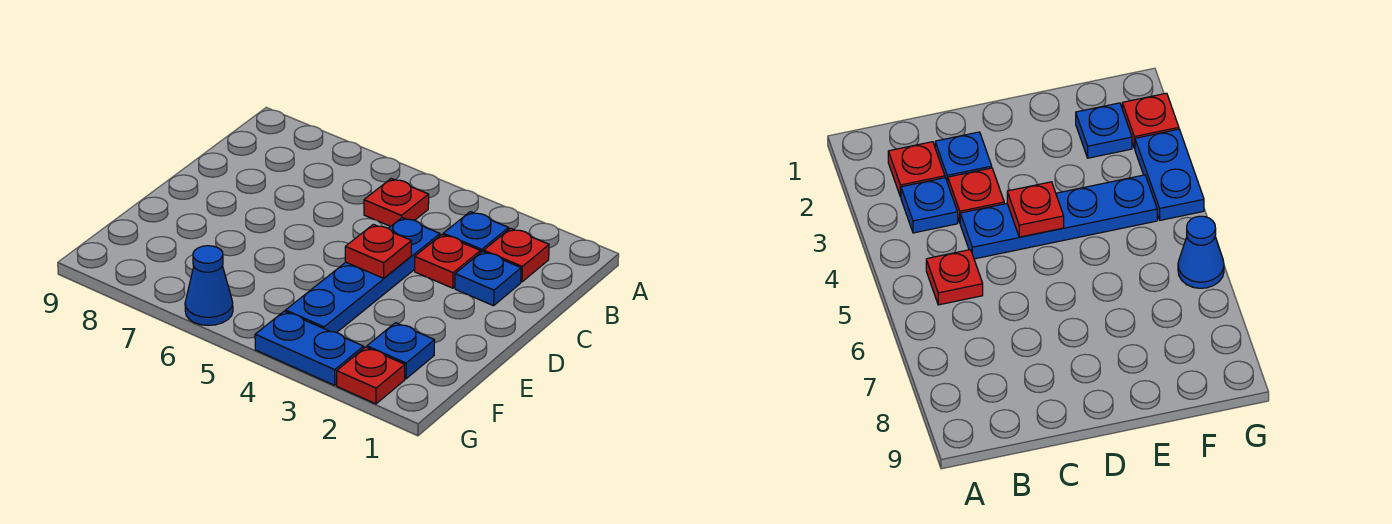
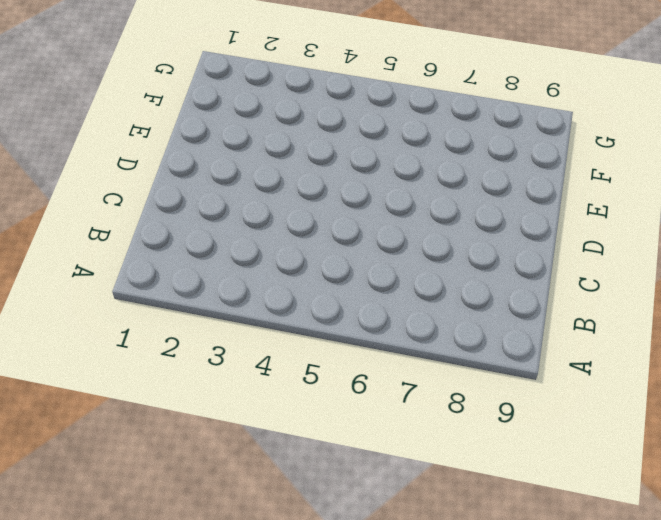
none -> red plate B2 level 1
none -> blue plate B3 level 1

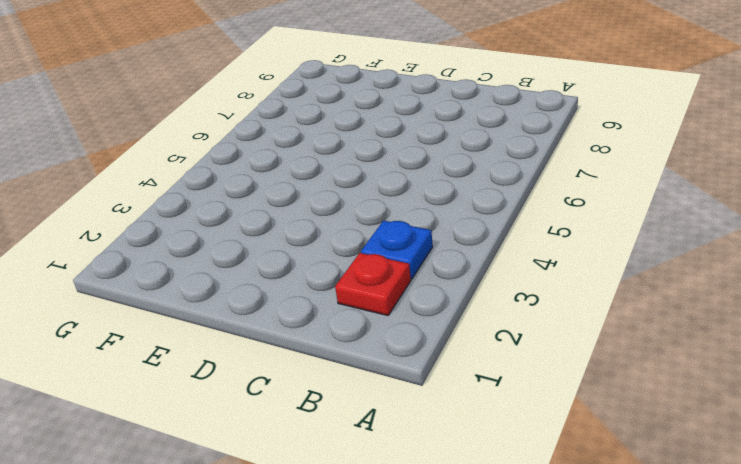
none -> red plate B5 level 1
none -> blue plate C2 level 1

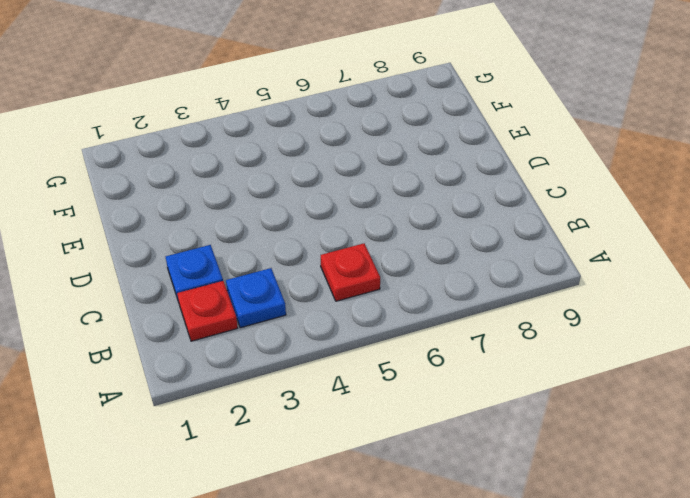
none -> red plate C3 level 1
none -> blue plate C4:F4 level 1

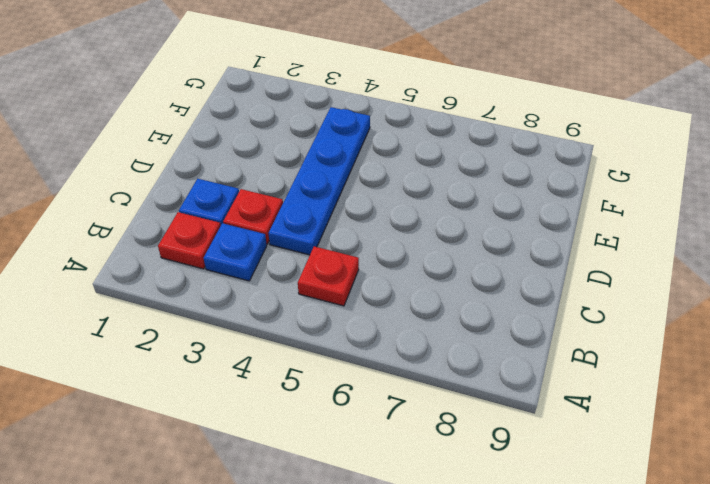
none -> blue plate F2 level 1
none -> red plate G2 level 1

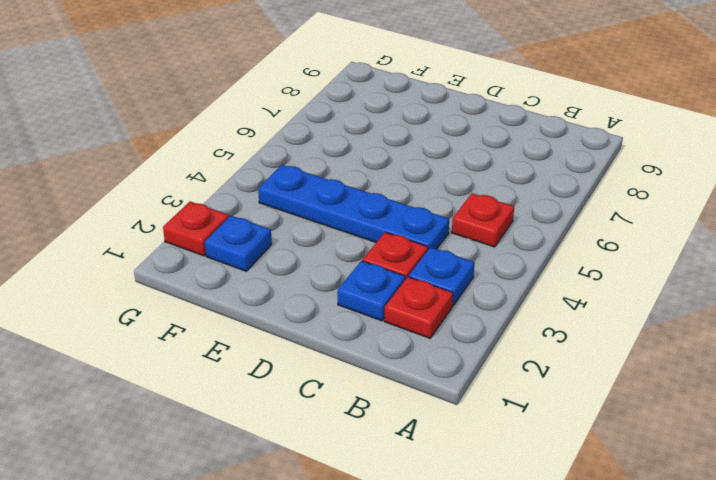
none -> blue plate G3:G4 level 1
none -> blue cone G6 level 1

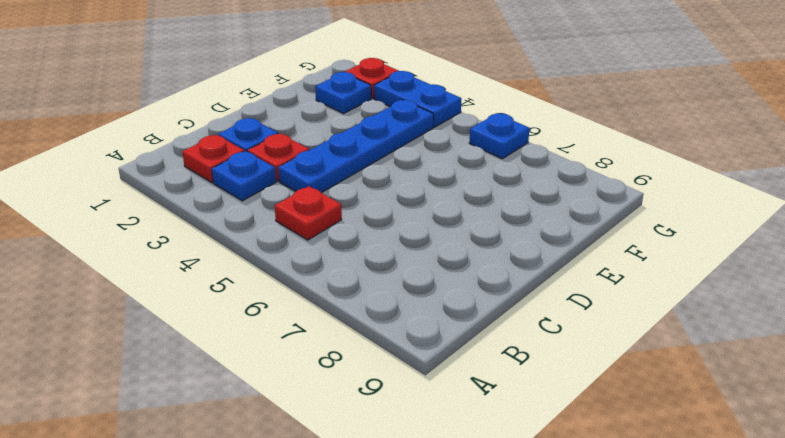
blue plate G6 level 1 -> blue cone G6 level 1
none -> red plate D4 level 2

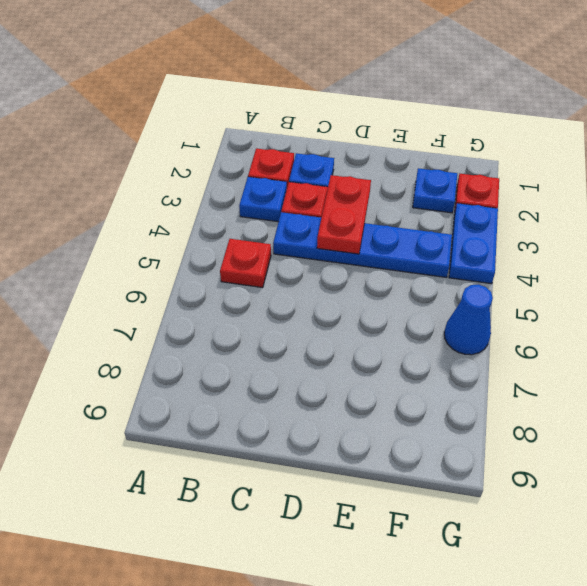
red plate D3:D4 level 2 -> red plate D4 level 2

